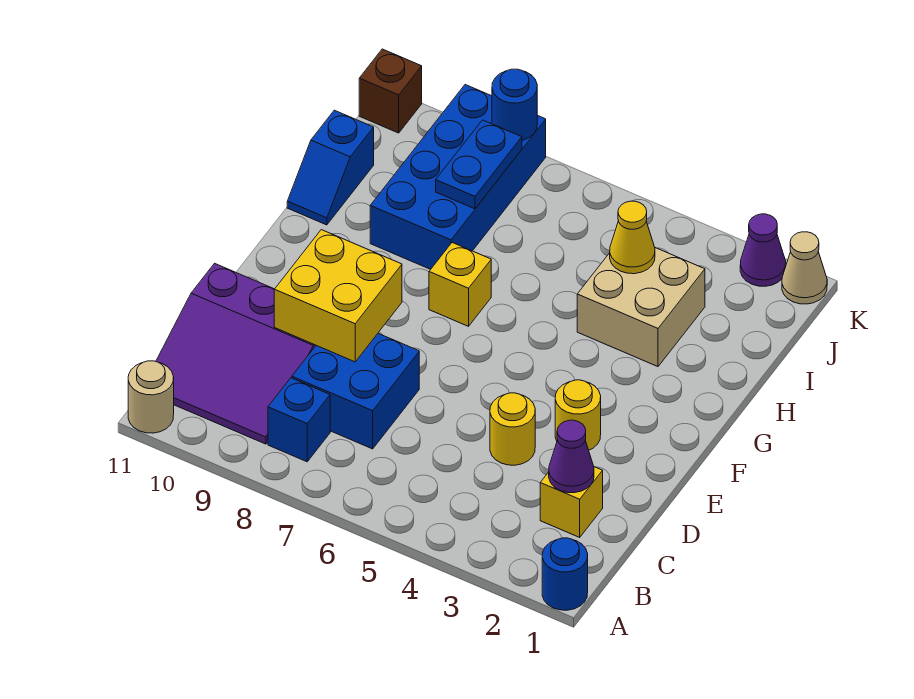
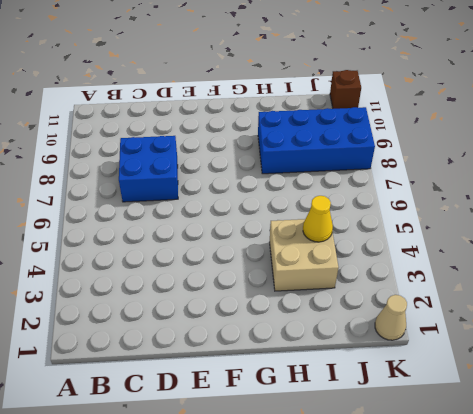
none -> blue round brick A1 level 1
none -> tan round brick A11 level 1
none -> blue brick B8 level 1

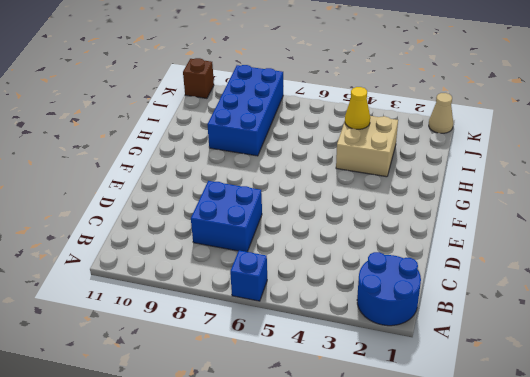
blue round brick A1:B2 level 1 -> blue round brick A1 level 1
blue brick A6 level 1 -> blue brick B8 level 1
none -> tan round brick A11 level 1
none -> purple slope B9:D11 level 1 top D
none -> yellow brick C2 level 1

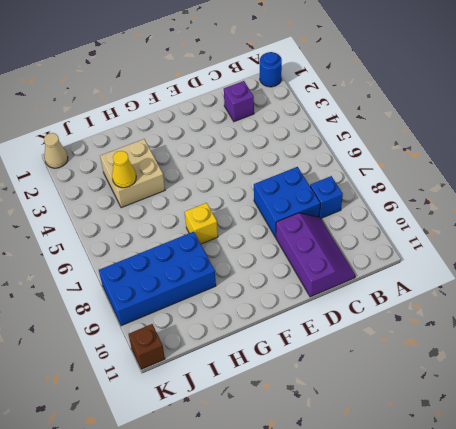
purple brick C2 level 1 -> yellow brick C2 level 1
purple slope C9:D11 level 1 top D -> purple slope B9:D11 level 1 top D
none -> tan round brick A11 level 1
none -> yellow round brick D4 level 1
none -> yellow round brick E3 level 1

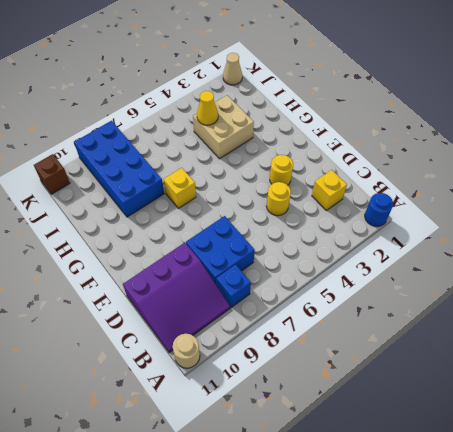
none -> blue slope H11:I11 level 1 top I
none -> purple cone K2 level 1
none -> purple cone C2 level 2

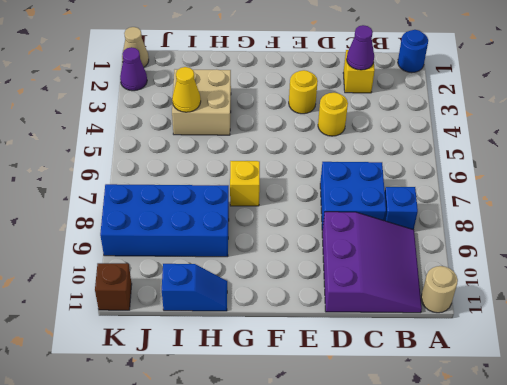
none -> yellow brick D8:E9 level 2
none -> blue plate I8:J8 level 2
none -> blue round brick K8 level 2

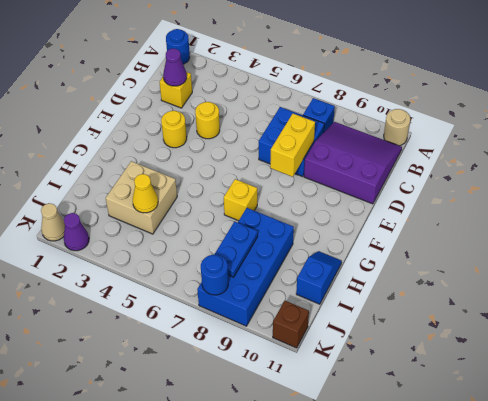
yellow brick D8:E8 level 2 -> yellow brick D8:E9 level 2

